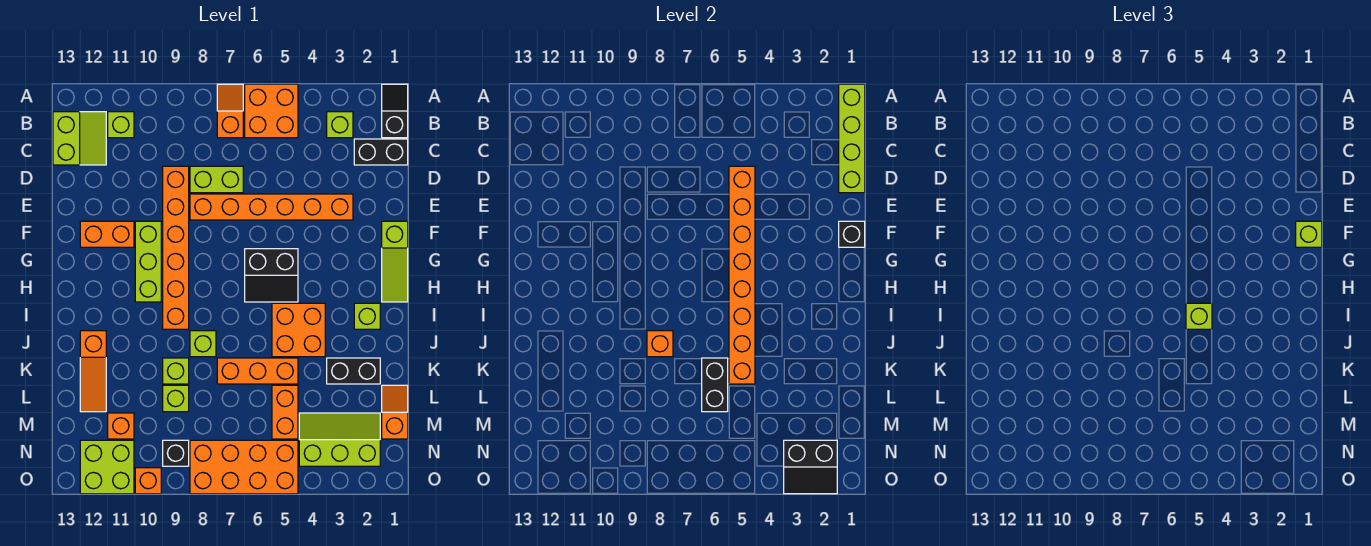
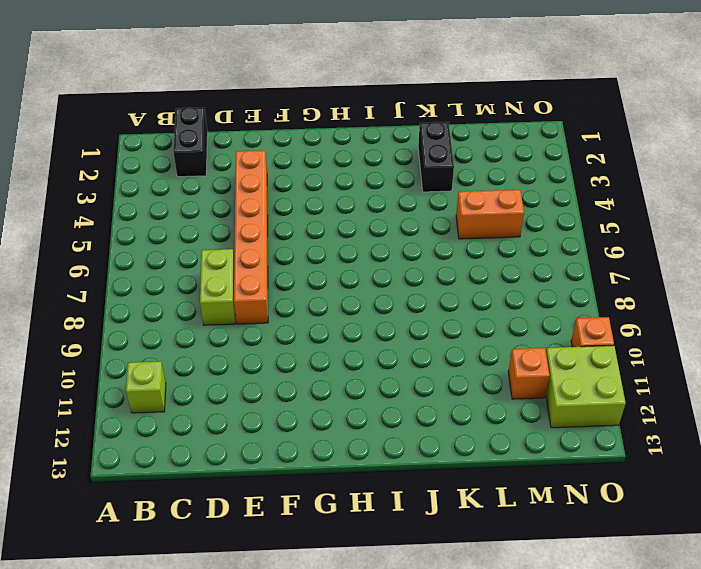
none -> black slope A1:B1 level 1 top B
none -> orange brick A5:B6 level 1
none -> orange slope A7:B7 level 1 top B
none -> lime brick B3 level 1

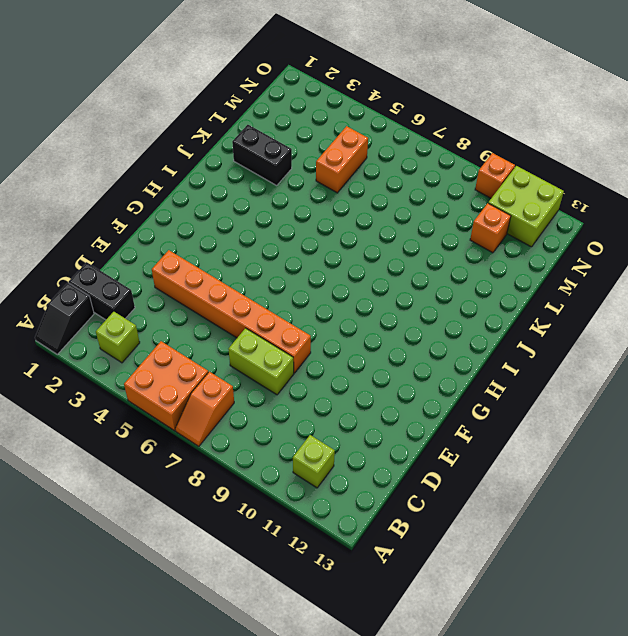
none -> lime slope B12:C13 level 1 top 13
none -> orange brick D9:I9 level 1
none -> lime slope F1:H1 level 1 top F
none -> lime brick F10:H10 level 1

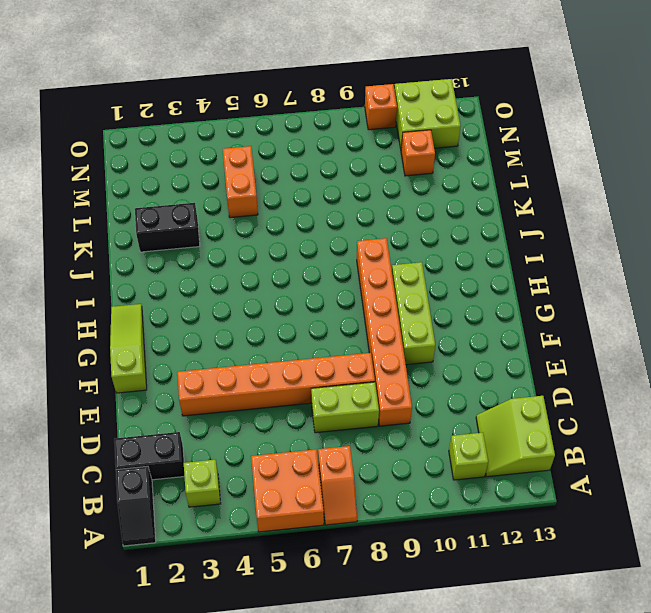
none -> orange brick F11:F12 level 1
none -> black slope G5:H6 level 1 top G
none -> lime brick I2 level 1
none -> orange brick I4:J5 level 1

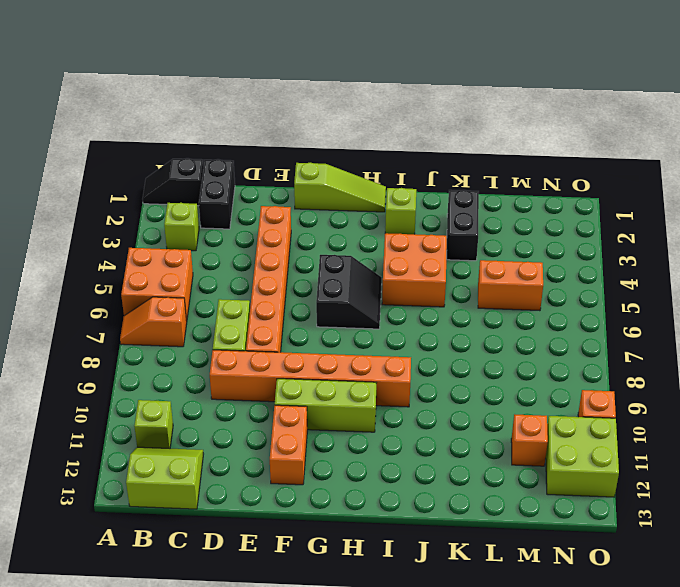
none -> lime brick J8 level 1
none -> orange slope J12:L12 level 1 top J
none -> orange brick K5:K7 level 1
none -> lime brick K9 level 1

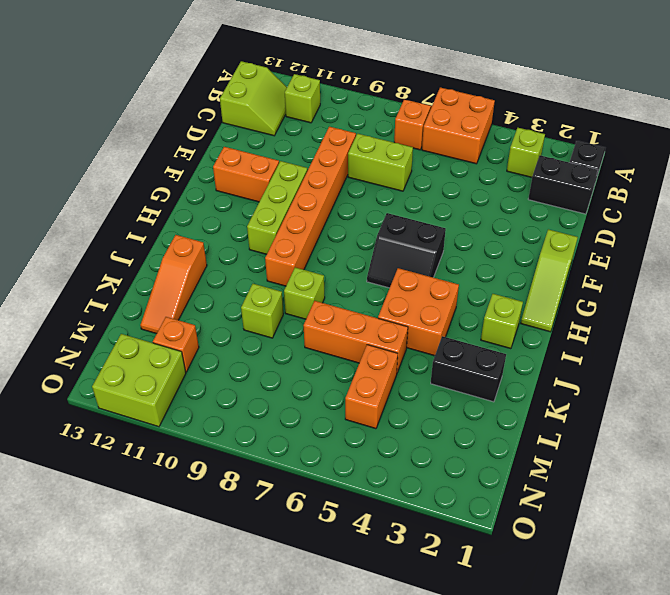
none -> orange brick E3:E8 level 1
none -> orange slope L1:M1 level 1 top M
none -> lime brick L9 level 1
none -> lime slope M2:N4 level 1 top N

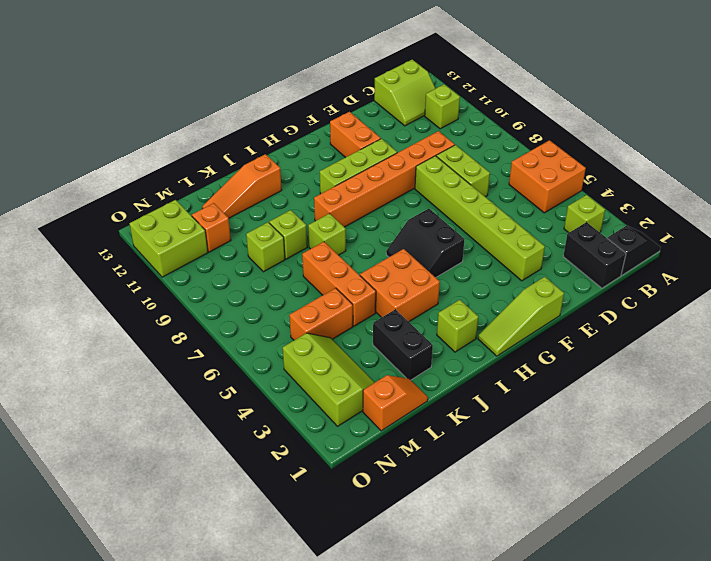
lime brick E3:E8 level 1 -> orange brick E3:E8 level 1
none -> orange slope A7:B7 level 1 top B
none -> orange brick N5:O8 level 1
none -> black brick N9 level 1
none -> orange brick O10 level 1

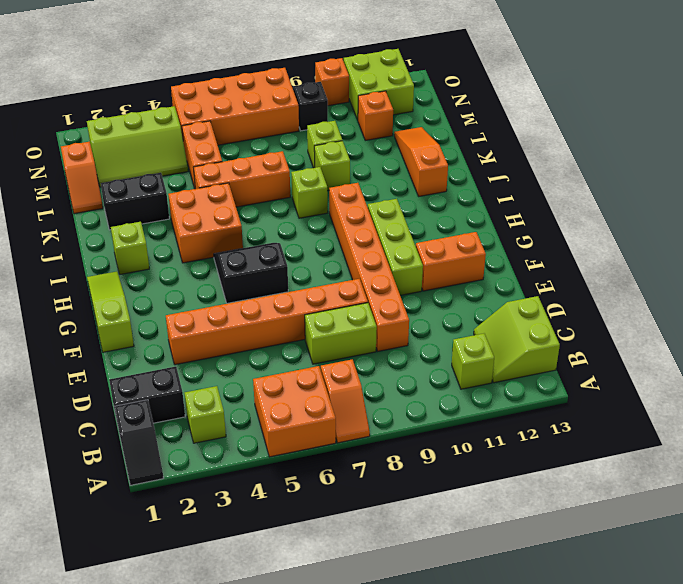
none -> lime brick A1:D1 level 2
none -> orange brick D5:K5 level 2
none -> black brick F1 level 2
none -> orange brick J8 level 2

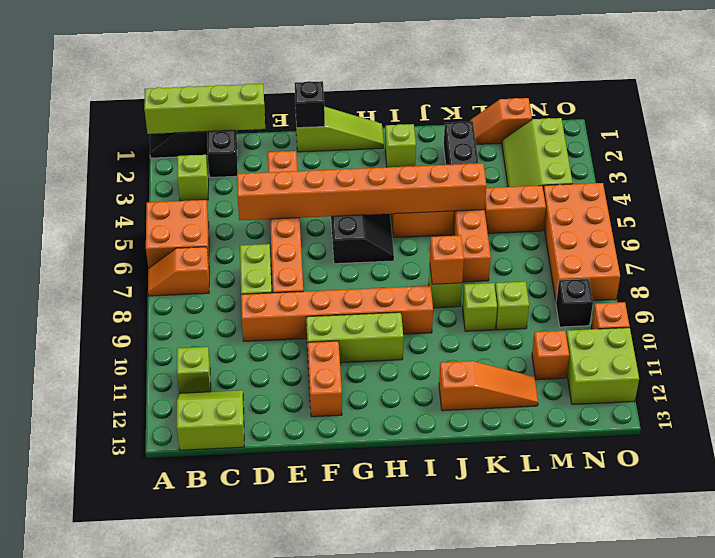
none -> black brick K6:L6 level 2
none -> black slope N2:O3 level 2 top N
none -> lime brick F1 level 3
none -> lime brick I5 level 3

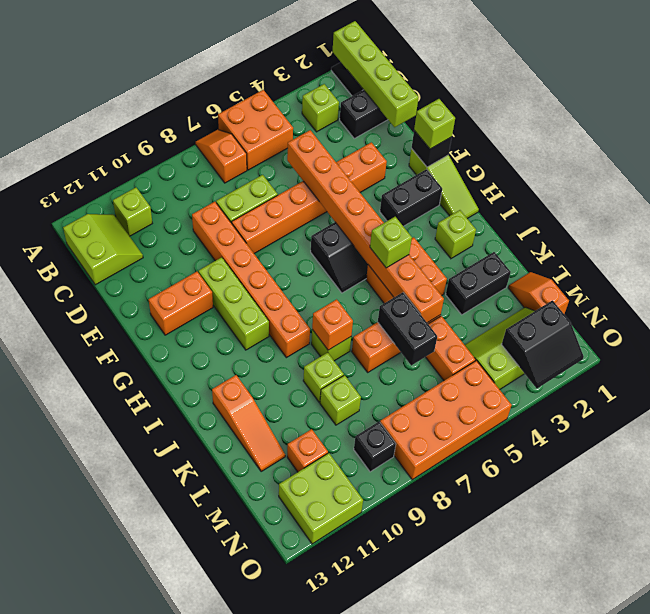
black brick G2:G3 level 1 -> none
none -> orange brick O10 level 1

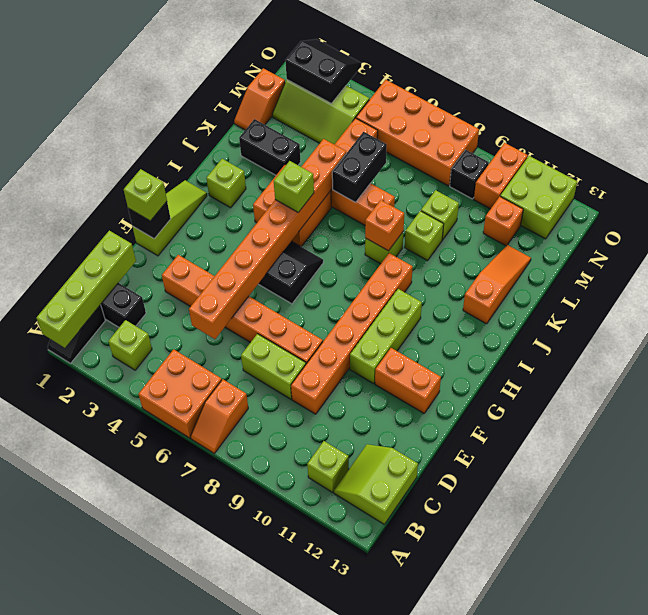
orange brick N10:O10 level 1 -> orange brick O10 level 1

